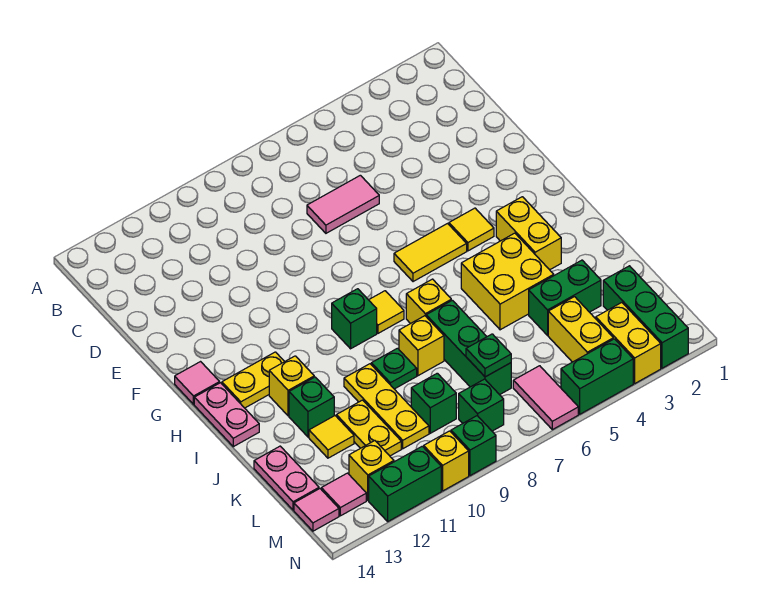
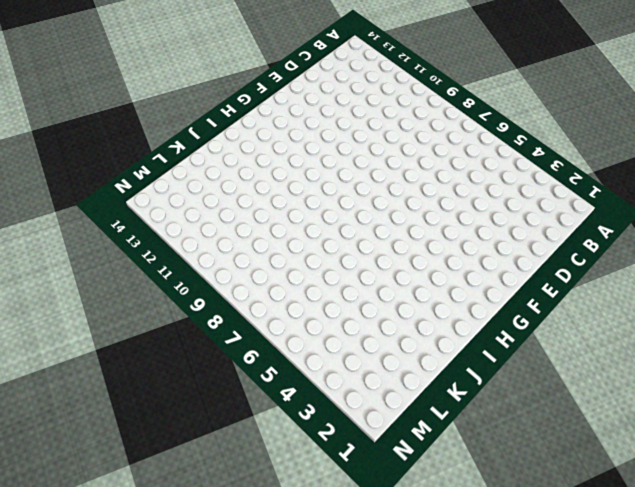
none -> pink tile D6:D7 level 1
none -> yellow tile G4 level 1
none -> yellow tile G5:G6 level 1
none -> pink tile G14 level 1

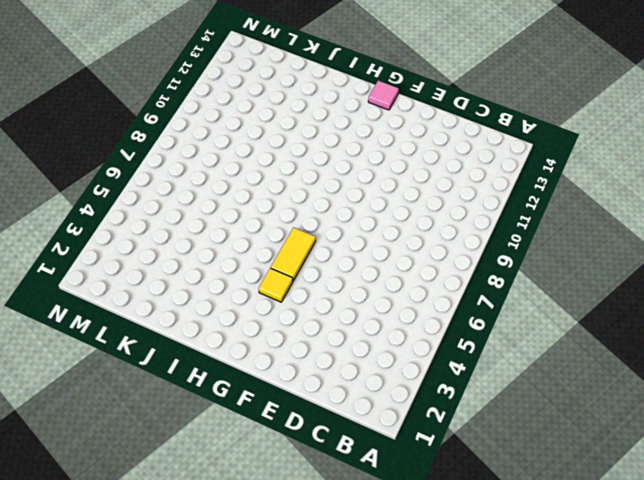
none -> pink tile D6:D7 level 1
none -> yellow brick H3:I3 level 1
none -> yellow tile H8 level 1
none -> green brick H9 level 1

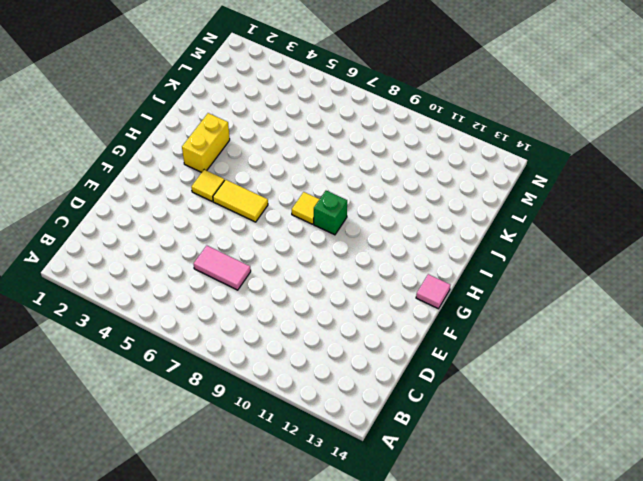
none -> yellow plate H12:H13 level 1
none -> pink plate H14:I14 level 1
none -> yellow brick I4:J5 level 1
none -> yellow brick I7 level 1

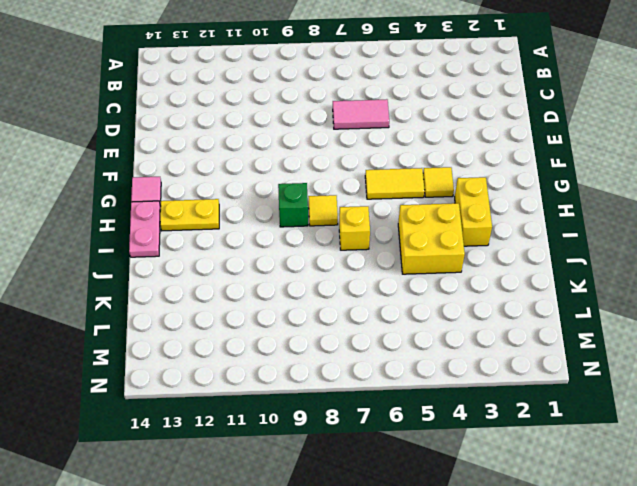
none -> yellow brick I12 level 1
none -> green brick J7:L7 level 1
none -> yellow brick J8 level 1
none -> green plate J9 level 1

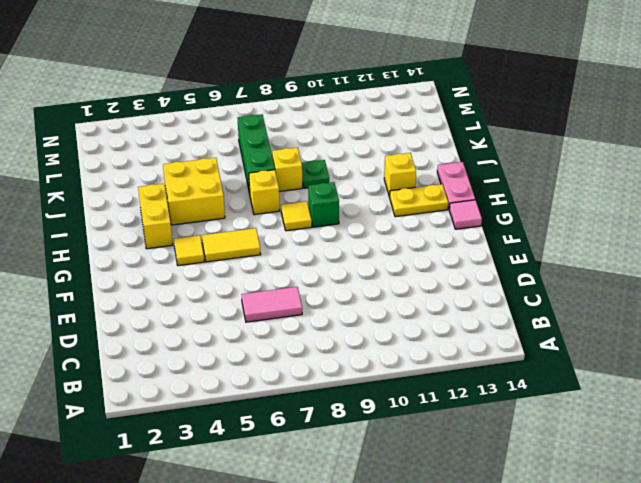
none -> yellow plate J10:L10 level 1
none -> green brick J12 level 1
none -> green brick K3:K4 level 1
none -> yellow plate K11:L11 level 1

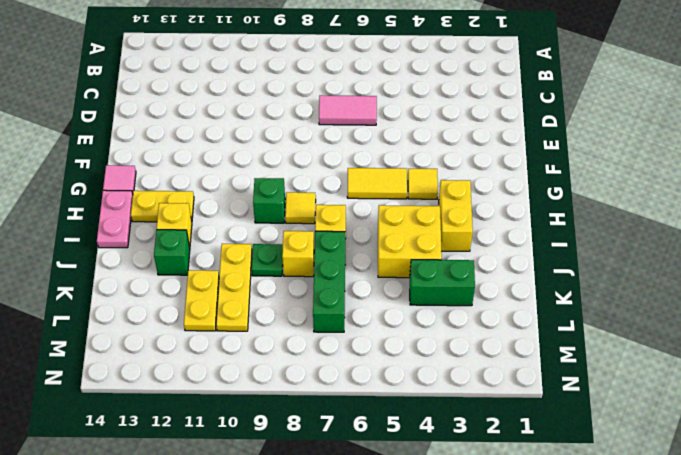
none -> yellow tile K12 level 1
none -> pink plate K14:L14 level 1
none -> green brick L2:N2 level 1
none -> yellow brick L4:M4 level 1

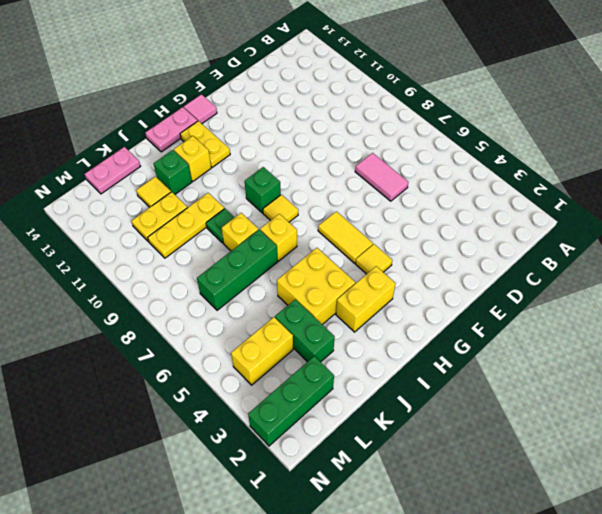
none -> green brick L9 level 1
none -> yellow brick M3:N3 level 1
none -> pink tile M6:N6 level 1
none -> green brick M8 level 1

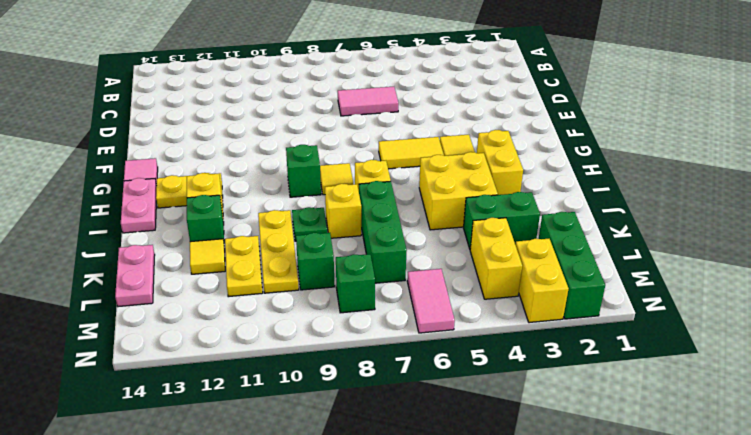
none -> yellow brick M12 level 1
none -> pink tile M13 level 1
none -> pink tile M14 level 1
none -> green brick N4:N5 level 1

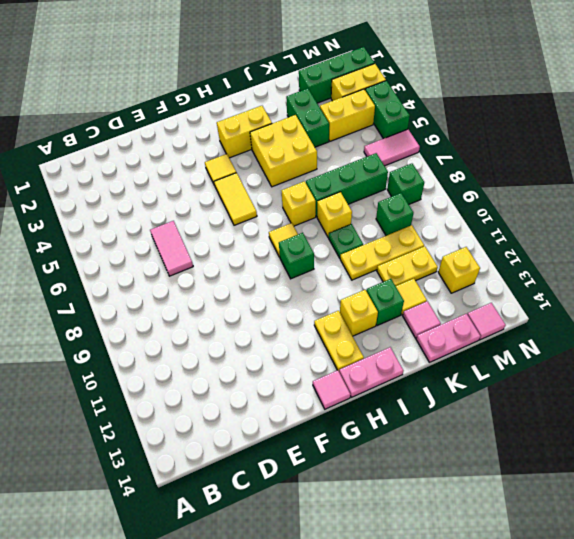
pink tile K13 level 1 -> pink tile M13 level 1
none -> green brick N9 level 1
none -> yellow brick N10 level 1
none -> green brick N11:N12 level 1
none -> green plate L7 level 2

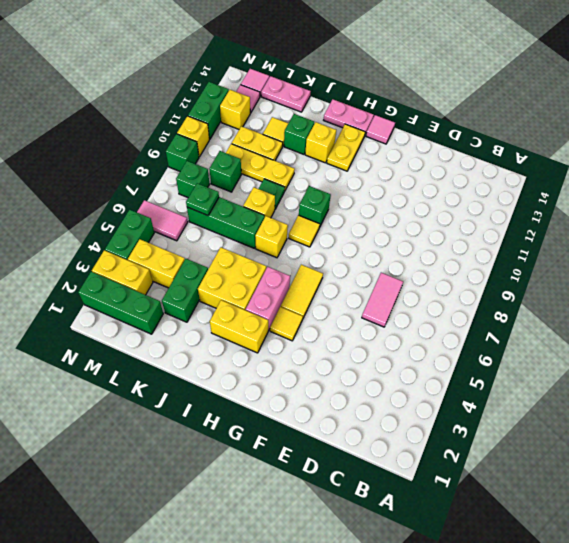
pink brick H4:H5 level 1 -> none

